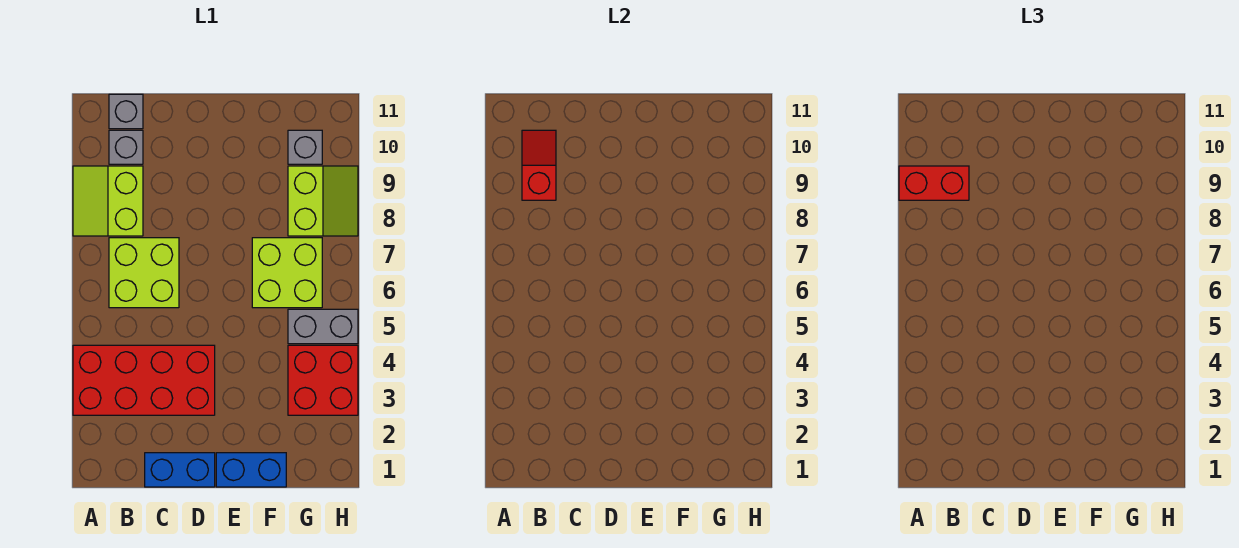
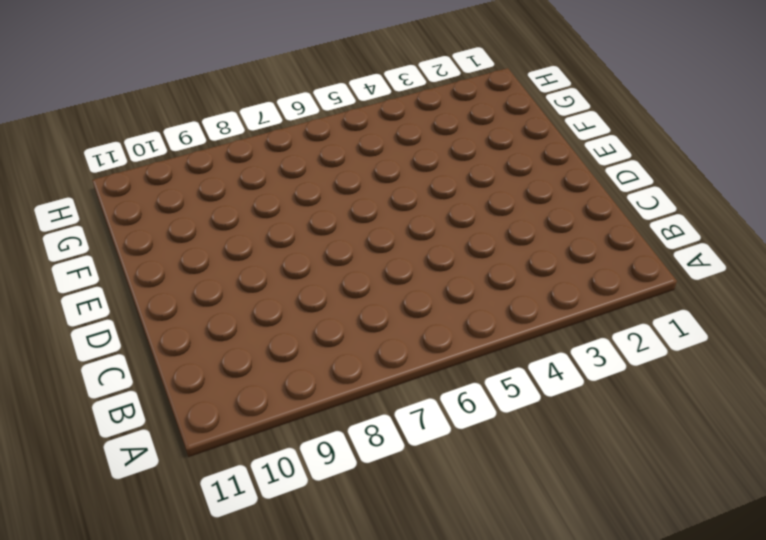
none -> red brick A3:D4 level 1
none -> lime slope A8:B9 level 1 top B
none -> lime brick B6:C7 level 1

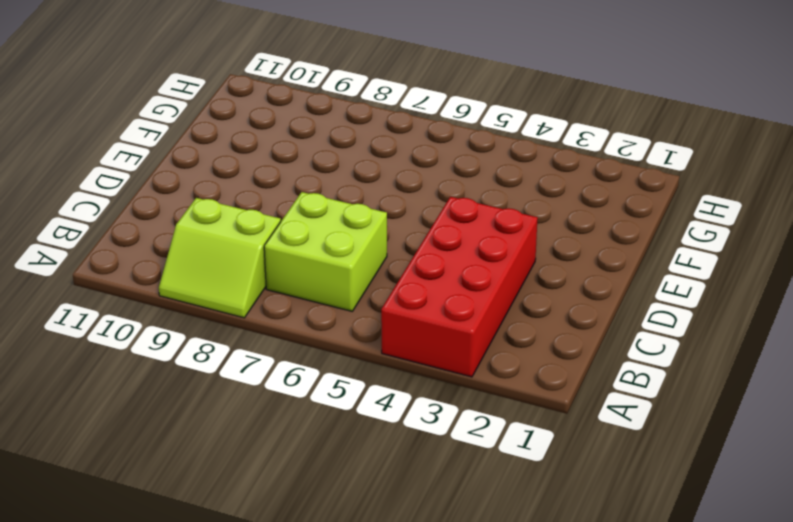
none -> grey brick B10 level 1
none -> grey brick B11 level 1
none -> blue brick C1:D1 level 1

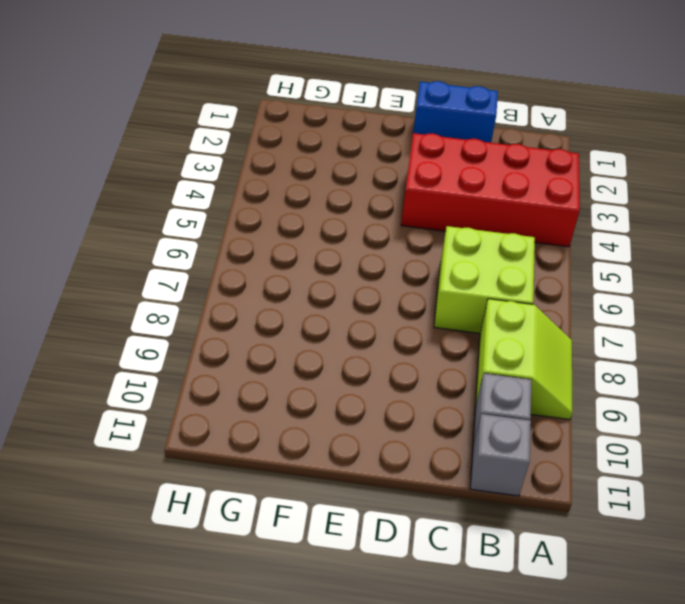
none -> blue brick E1:F1 level 1
none -> lime brick F6:G7 level 1
none -> red brick G3:H4 level 1

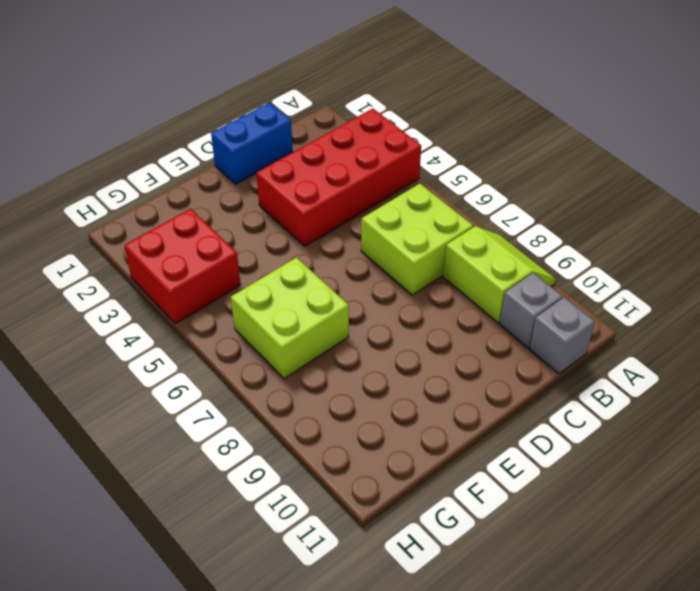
none -> blue brick E1:F1 level 1
none -> grey brick G5:H5 level 1
none -> lime slope G8:H9 level 1 top G

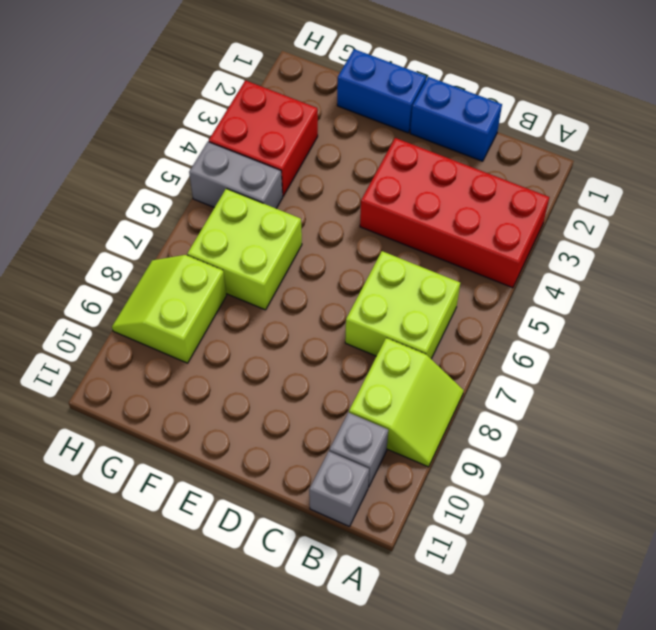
none -> grey brick G10 level 1
none -> red slope B9:B10 level 2 top 9
none -> red brick A9:B9 level 3

